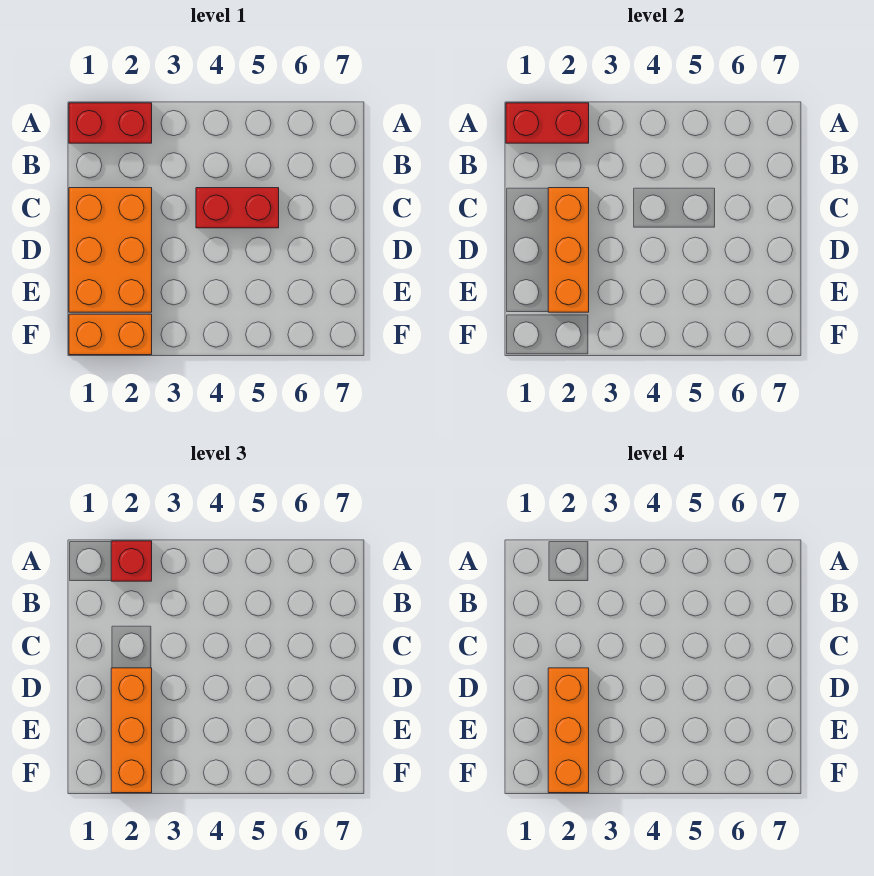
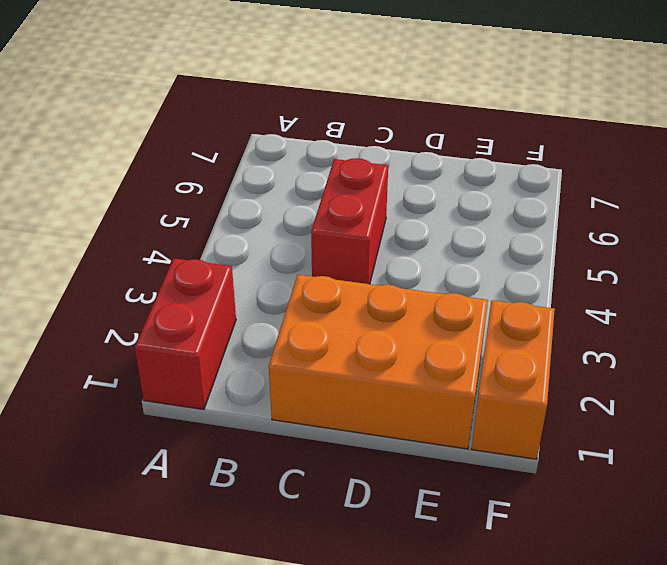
none -> red brick A1:A2 level 2
none -> orange brick C2:E2 level 2

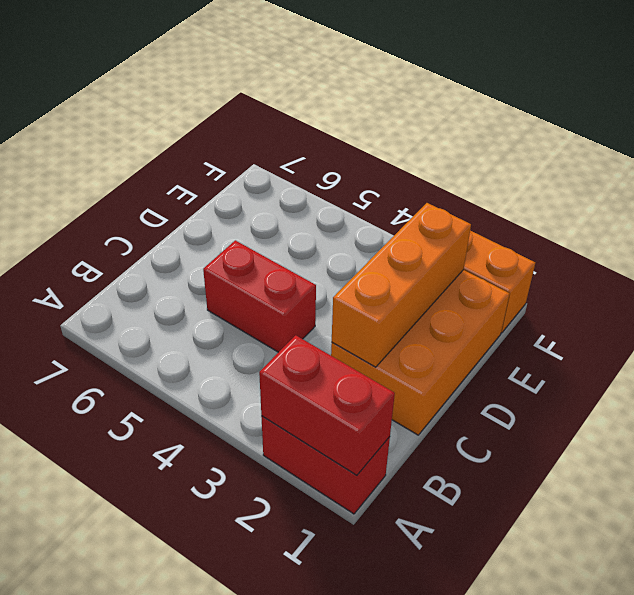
none -> red brick A2 level 3
none -> orange brick D2:F2 level 3

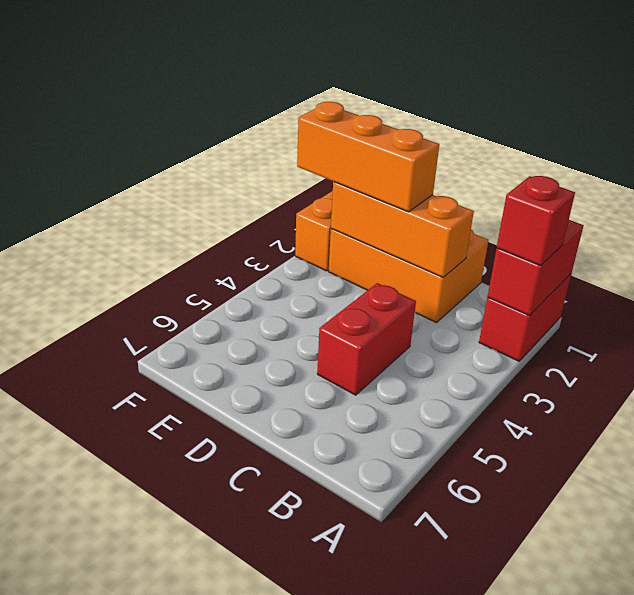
none -> orange brick D2:F2 level 4

